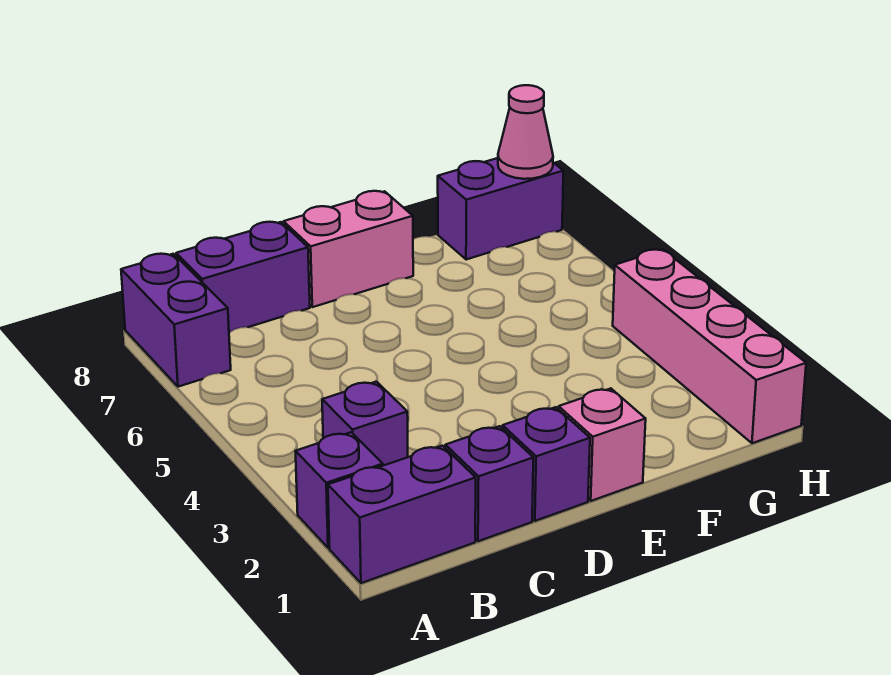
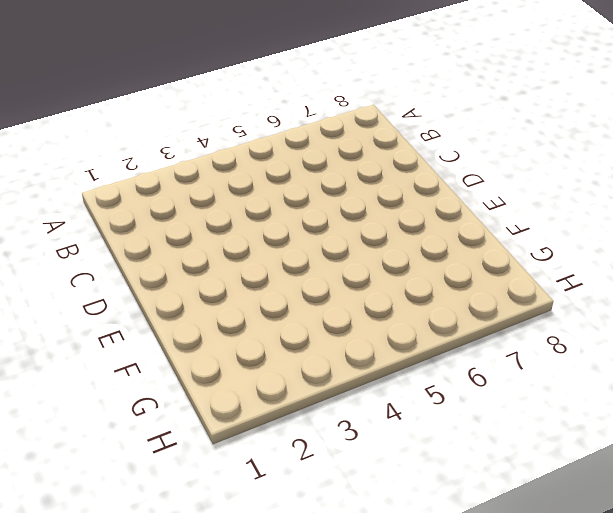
none -> purple brick A1:B1 level 1
none -> purple brick A2 level 1
none -> purple brick A7:A8 level 1

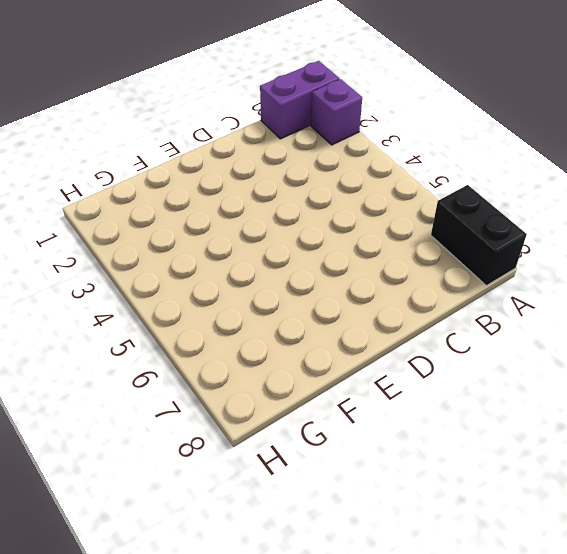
black brick A7:A8 level 1 -> purple brick A7:A8 level 1
none -> purple brick B3 level 1
none -> purple brick B8:C8 level 1
none -> purple brick C1 level 1

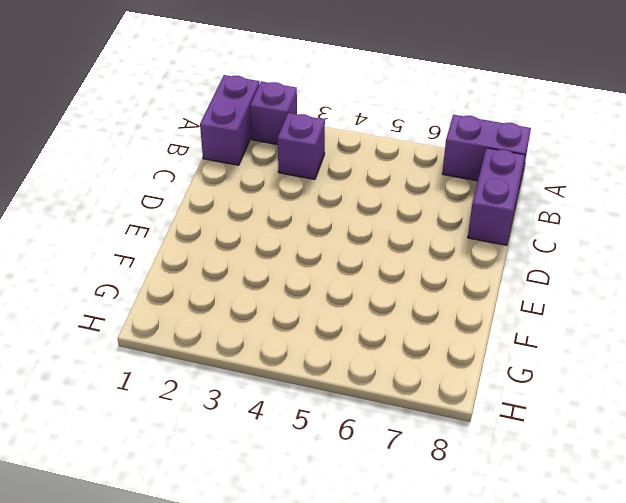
none -> purple brick C1 level 1
none -> purple brick D1 level 1
none -> pink brick D8:E8 level 1

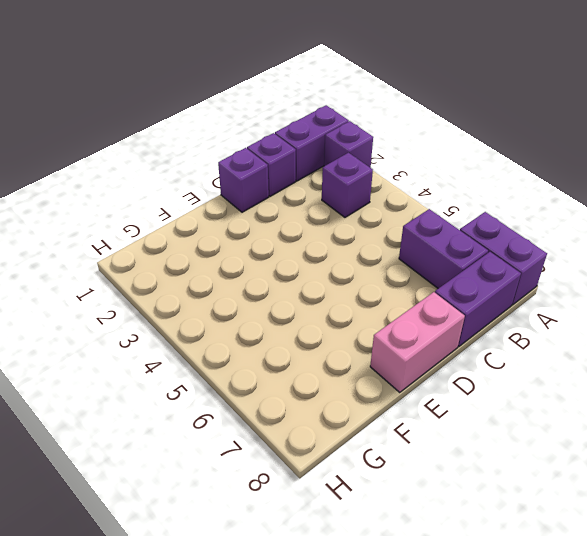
purple brick B6:B7 level 1 -> purple brick G8:H8 level 1
none -> pink brick E1 level 1
none -> pink brick H1:H4 level 1
none -> pink cone H8 level 2

